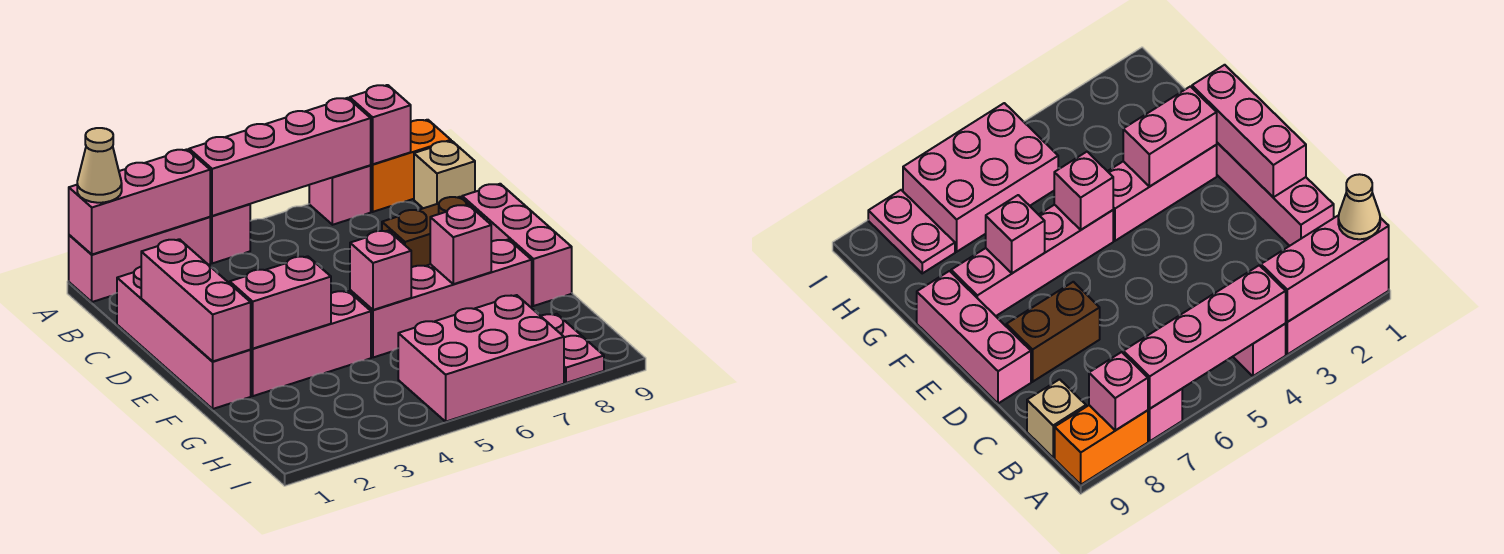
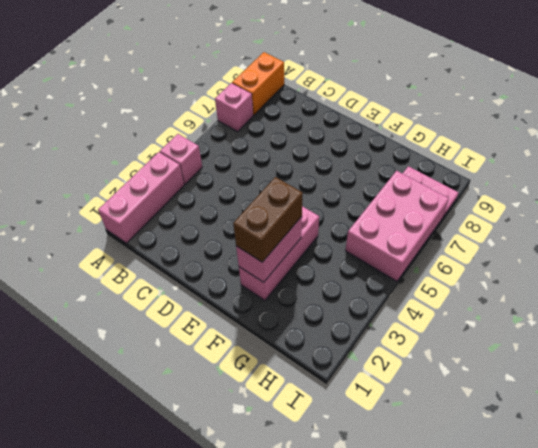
brown brick F2:F3 level 3 -> brown brick D7:D8 level 1
none -> tan brick B9 level 1
none -> pink brick C1:F1 level 1
none -> pink brick D9:F9 level 1

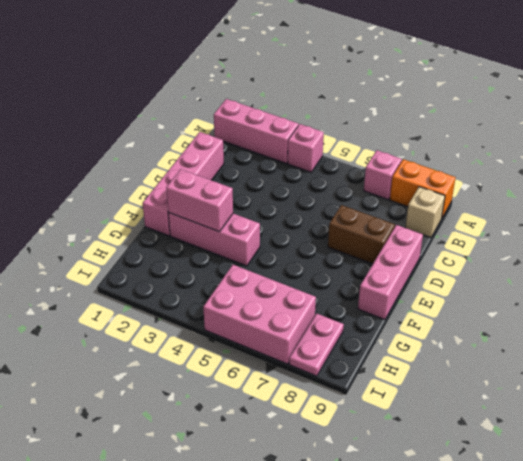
none -> pink brick F5:F8 level 1
none -> pink brick A1:A3 level 2
none -> pink brick A4:A7 level 2

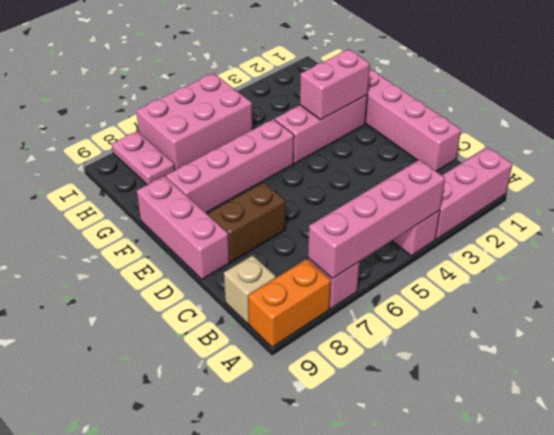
none -> pink brick A1:A3 level 2
none -> pink brick A8 level 2
none -> pink brick D1:F1 level 2

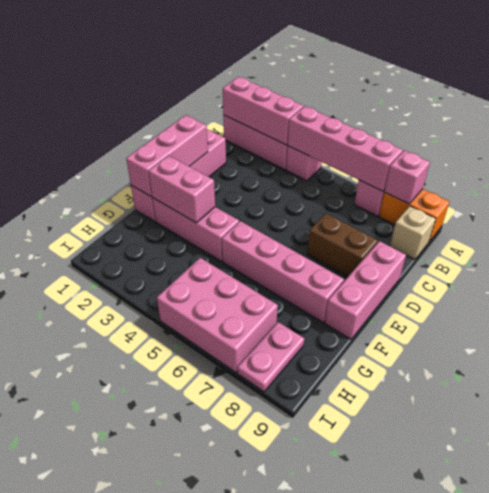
none -> pink brick F5 level 2
none -> pink brick F7 level 2
none -> tan cone A1 level 3

